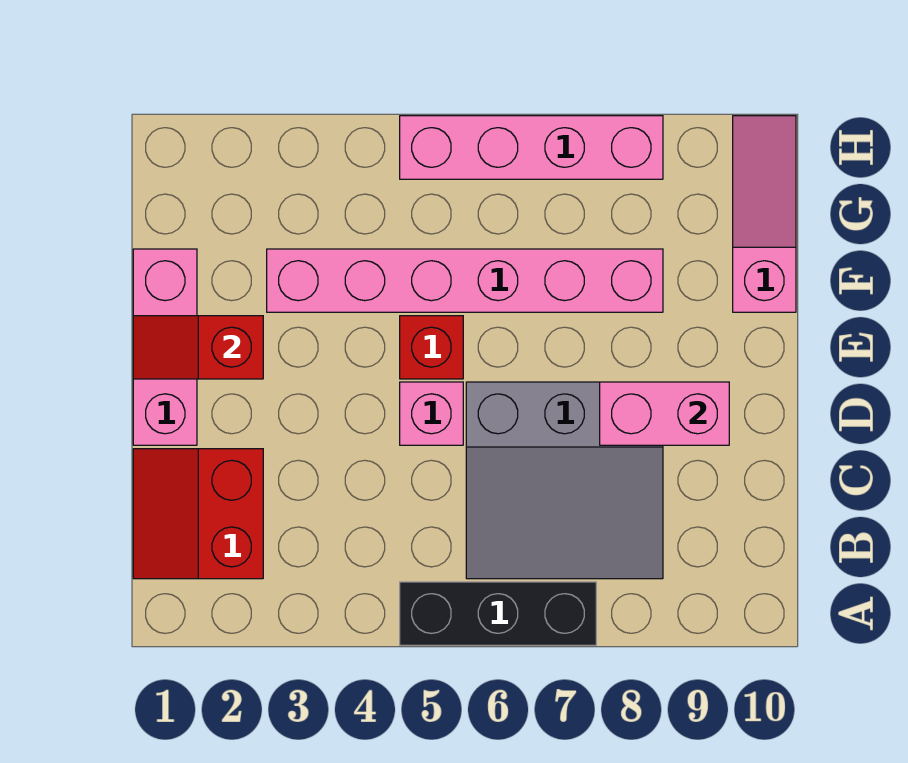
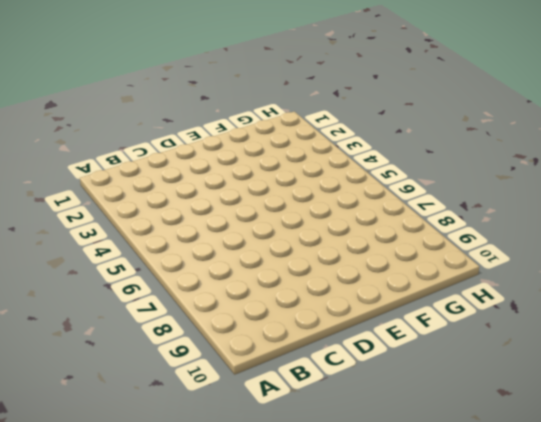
none -> black brick A5:A7 level 1
none -> red slope B1:C2 level 1 top 2

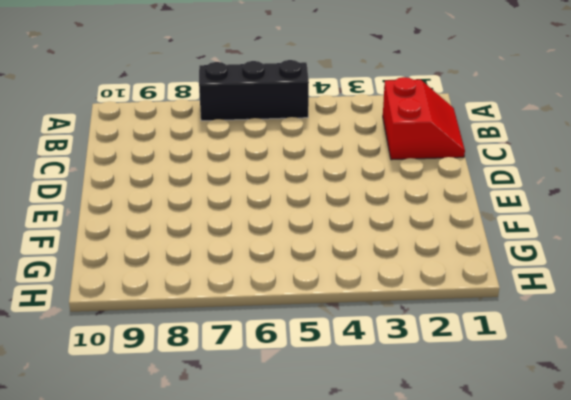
none -> grey slope B6:D8 level 1 top D
none -> pink brick D1:F1 level 1

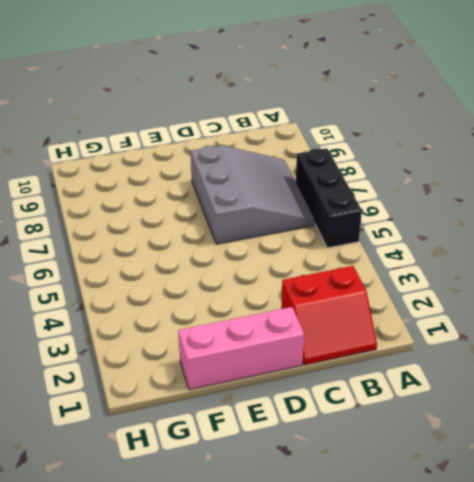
none -> pink brick D5 level 1
none -> red brick E5 level 1

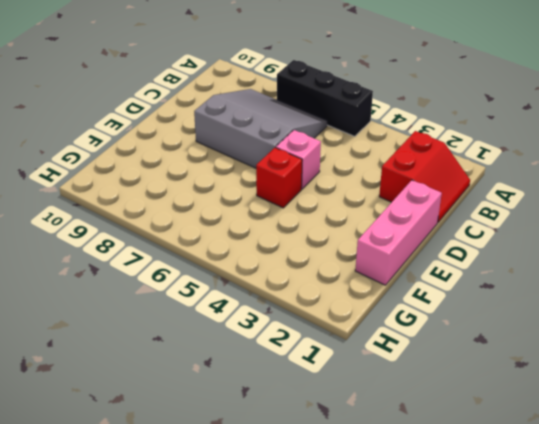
none -> pink brick F3:F8 level 1
none -> pink slope F10:H10 level 1 top F

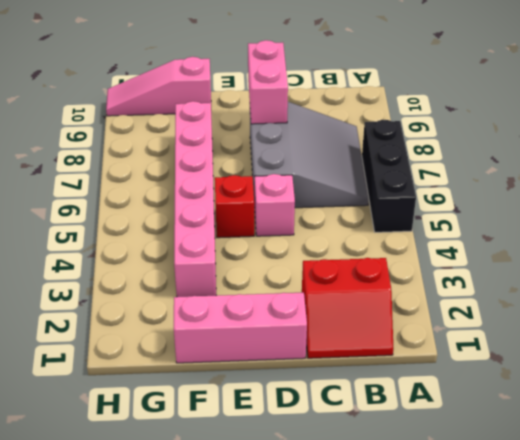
none -> pink brick H5:H8 level 1
none -> red slope E1:E2 level 2 top 2

